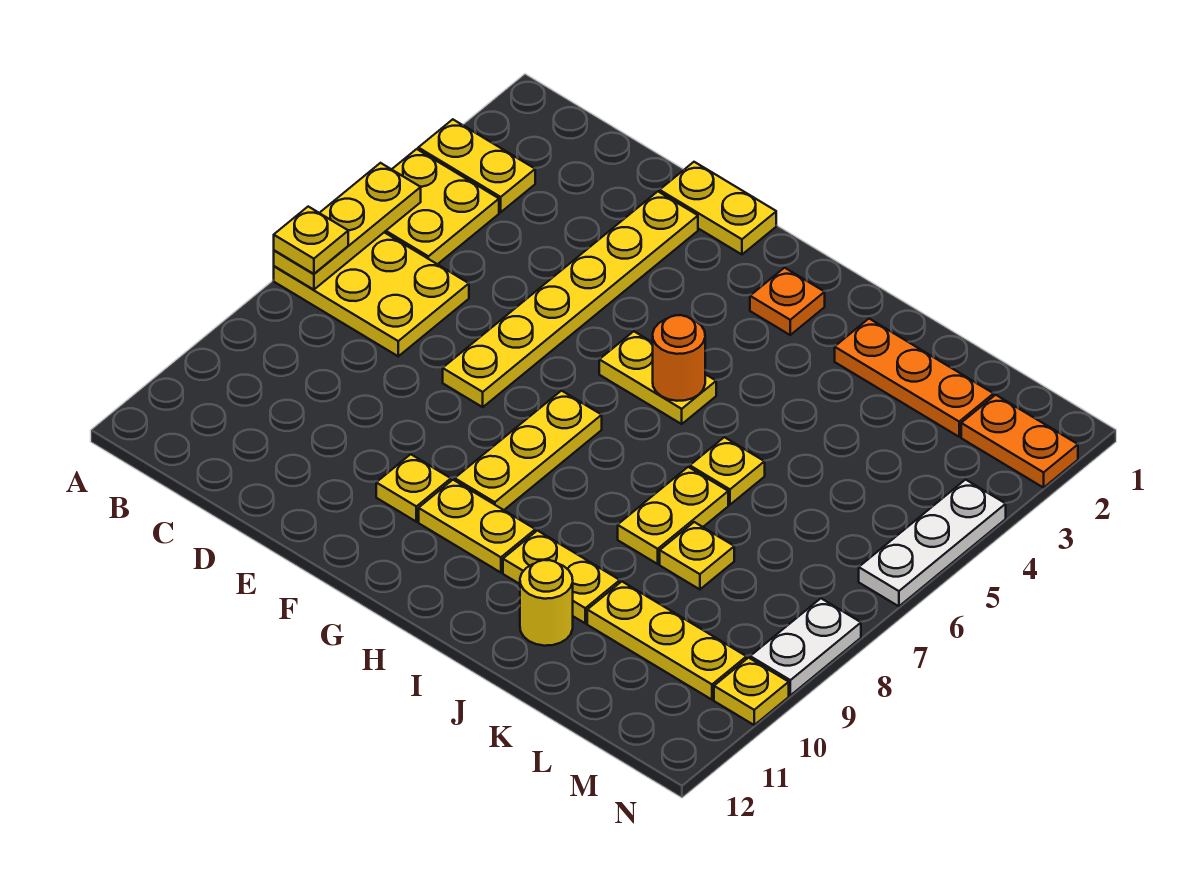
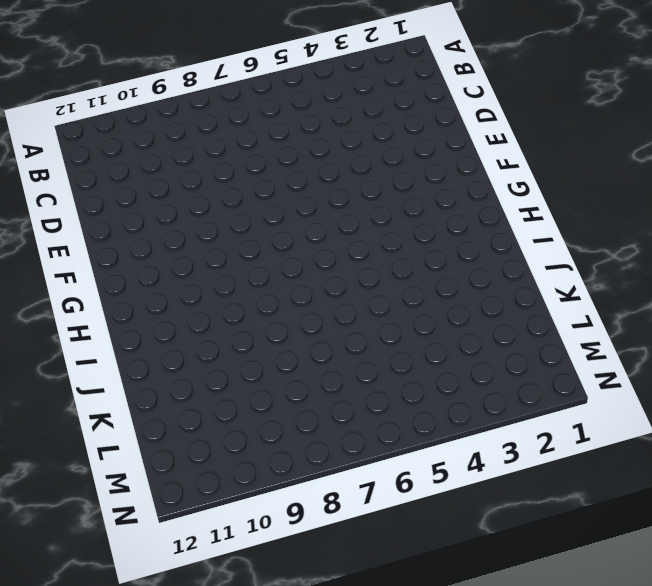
none -> yellow plate A3:B3 level 1
none -> yellow plate A4:B5 level 1
none -> yellow plate A6:C7 level 1

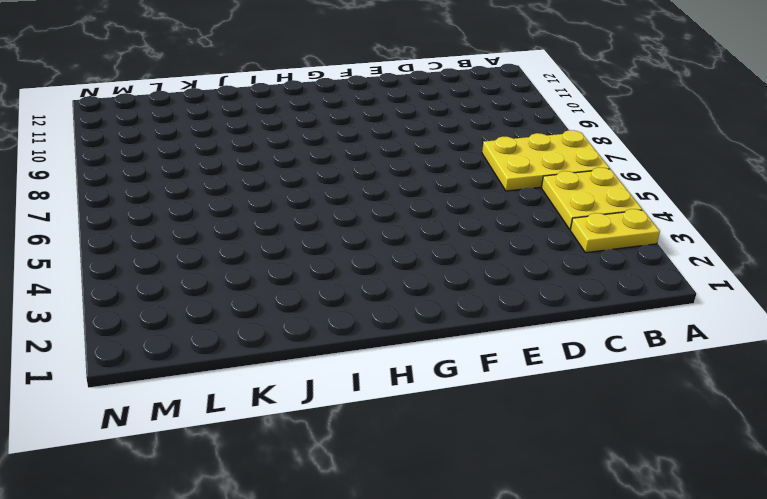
none -> yellow plate E1:F1 level 1
none -> yellow plate E2:E7 level 1
none -> yellow plate F10 level 1

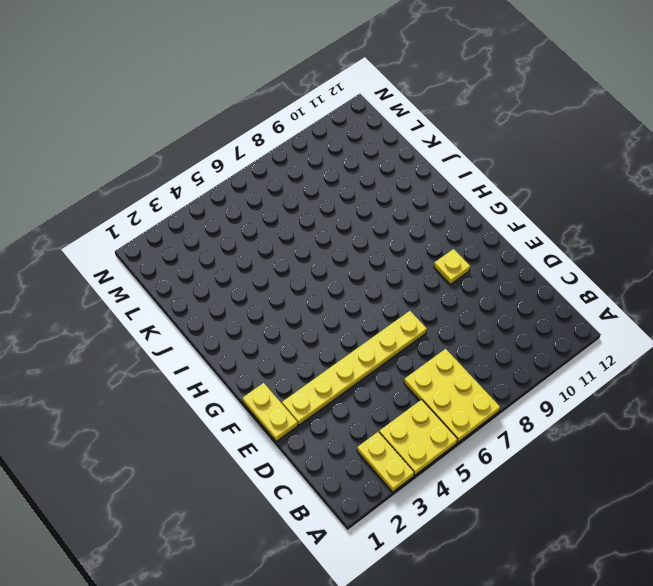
none -> yellow plate G5:H5 level 1
none -> yellow plate G7:G9 level 1
none -> yellow plate G10:H10 level 1

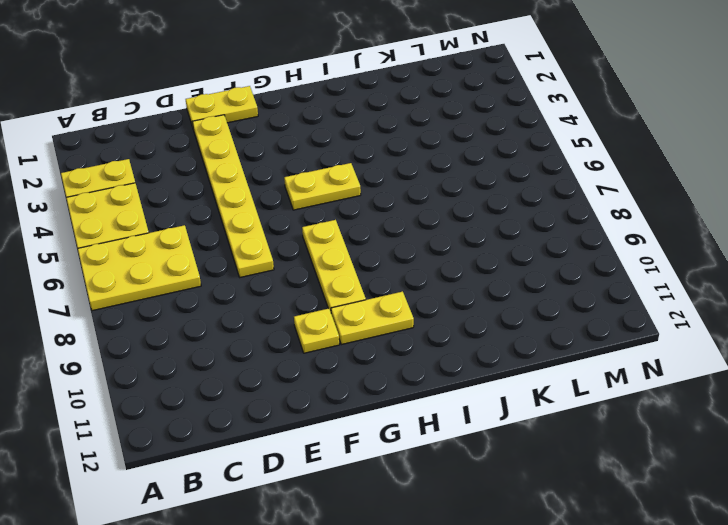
none -> orange plate H2 level 1
none -> yellow plate I10:J10 level 1
none -> orange plate J2:L2 level 1

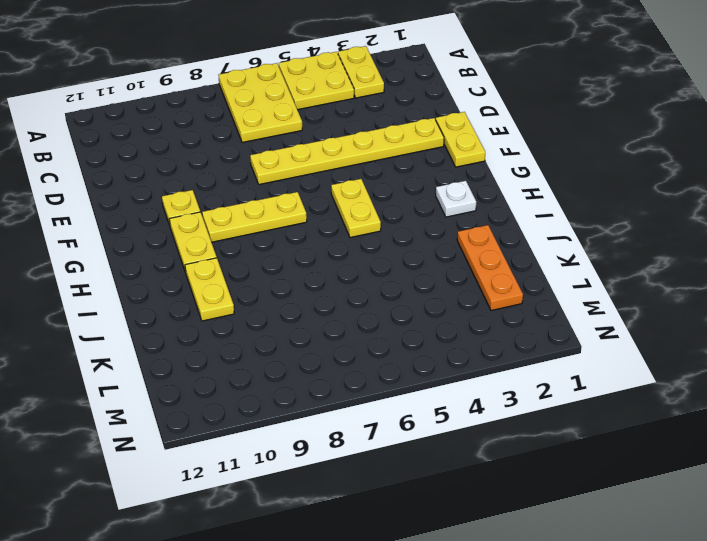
white plate H2 level 1 -> orange plate H2 level 1
none -> yellow plate J6 level 1
none -> yellow plate J7:J8 level 1
none -> yellow round brick J11 level 1

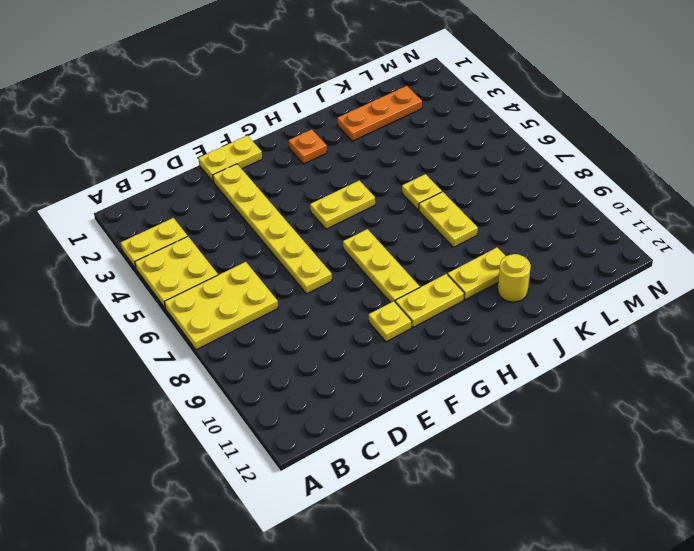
none -> yellow plate K8 level 1
none -> yellow plate K10:M10 level 1
none -> orange plate M2:N2 level 1

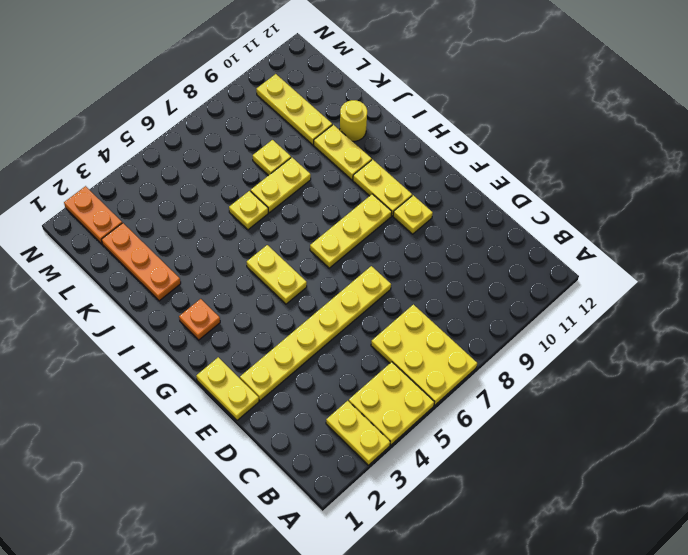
none -> white plate N4:N6 level 1
none -> white plate N8:N9 level 1
none -> yellow plate N10 level 1

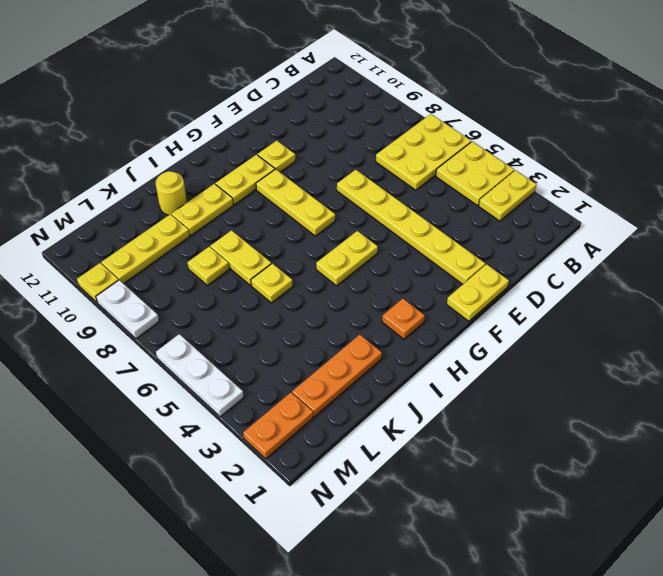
none -> yellow plate A5:A7 level 2
none -> orange round brick H5 level 2
none -> yellow plate A7 level 3

